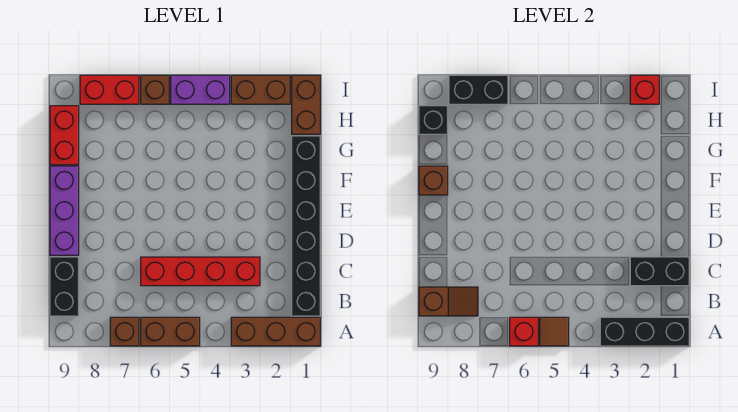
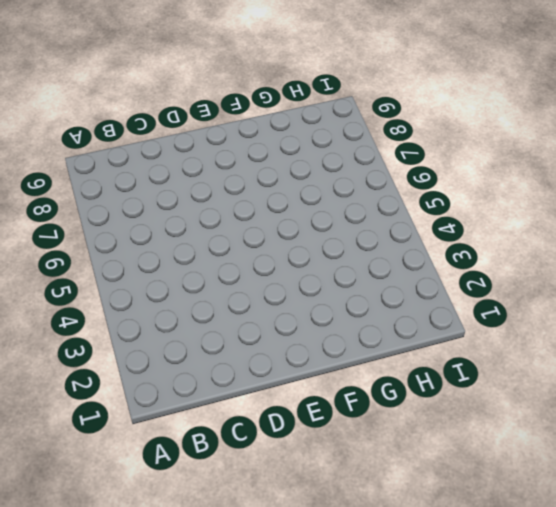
none -> brown brick A1:A3 level 1
none -> brown brick A5:A6 level 1
none -> brown brick A7 level 1

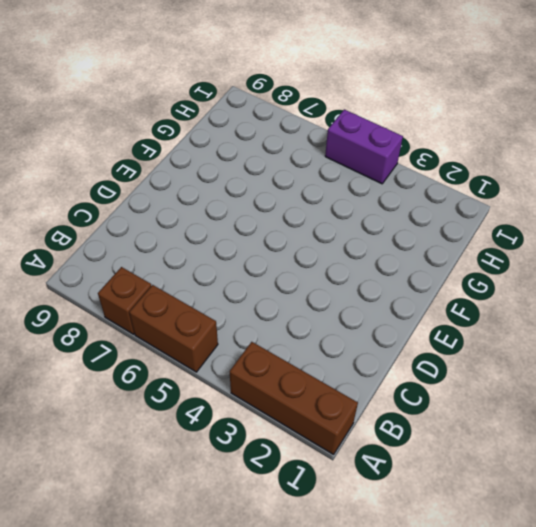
none -> black brick B1:G1 level 1
none -> black brick B9:C9 level 1
none -> red brick C3:C6 level 1

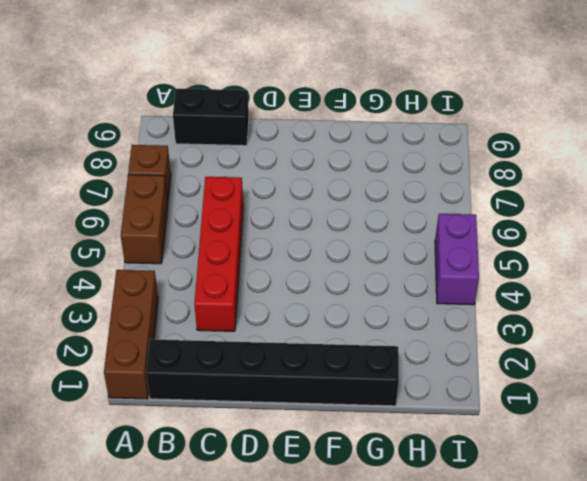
none -> purple brick D9:F9 level 1
none -> red brick G9:H9 level 1
none -> brown brick H1:I1 level 1

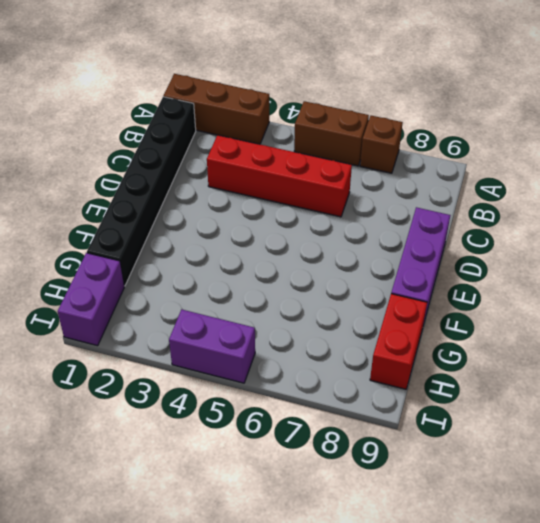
purple brick H1:I1 level 1 -> brown brick H1:I1 level 1
none -> black brick B9:C9 level 1
none -> brown brick I2:I3 level 1
none -> brown brick I6 level 1

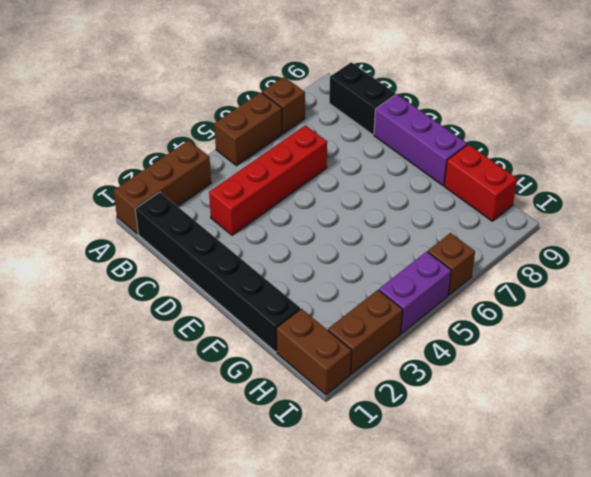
none -> red brick I7:I8 level 1
none -> black brick A1:A3 level 2
none -> brown tile A5 level 2

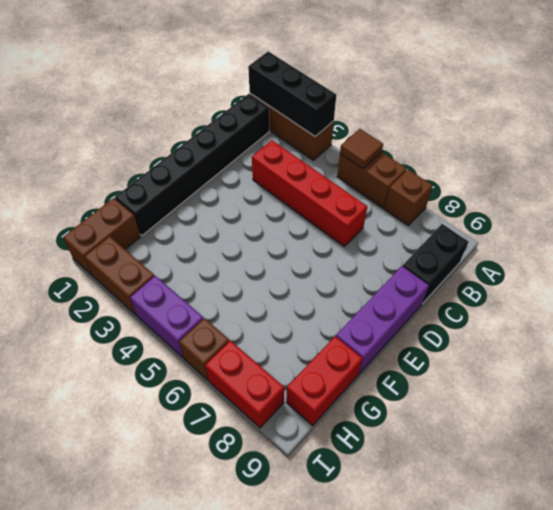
none -> red brick A6 level 2
none -> brown slope B8:B9 level 2 top 9
none -> black brick C1:C2 level 2

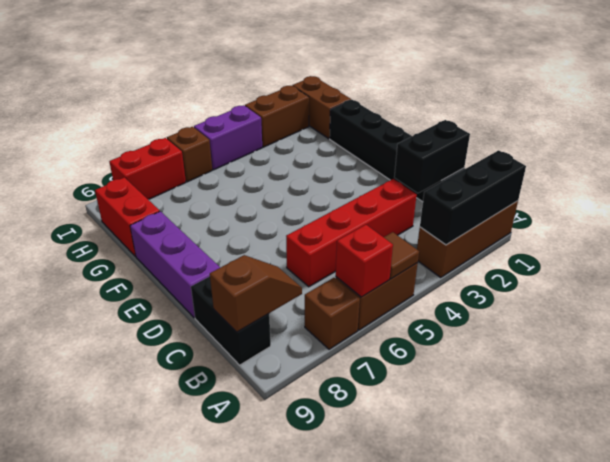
none -> brown brick F9 level 2
none -> black brick H9 level 2
none -> red brick I2 level 2

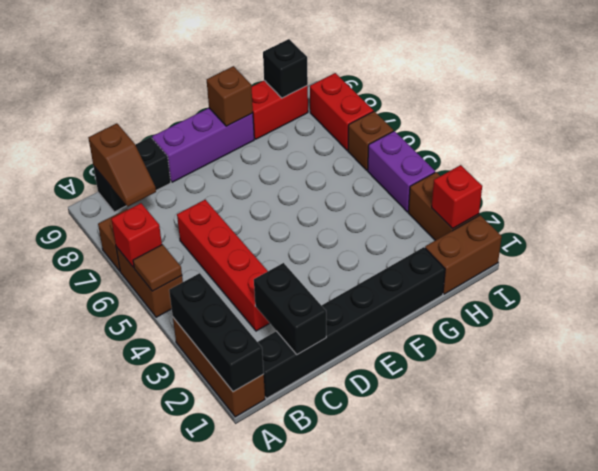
none -> black brick I7:I8 level 2

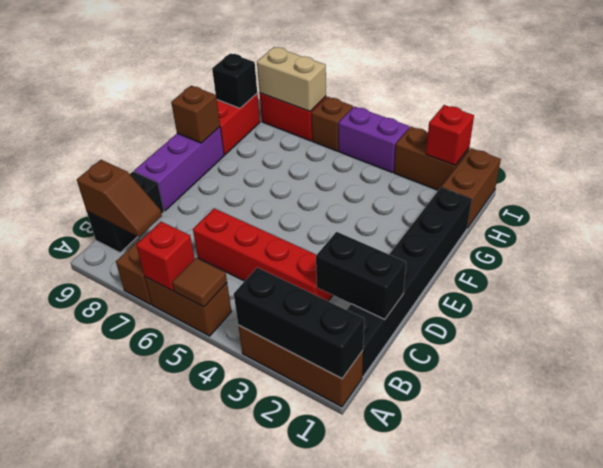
tan brick I7:I8 level 2 -> black brick I7:I8 level 2

